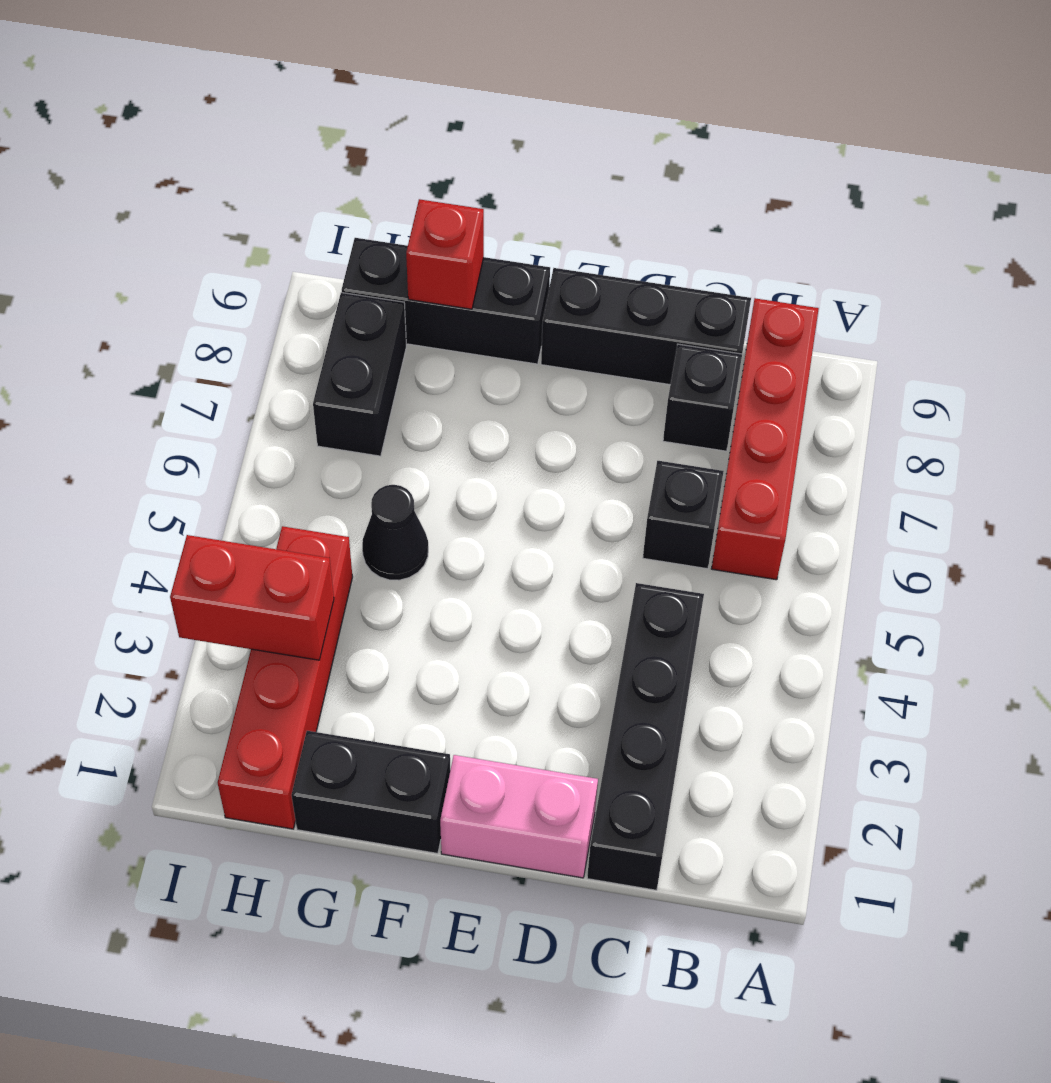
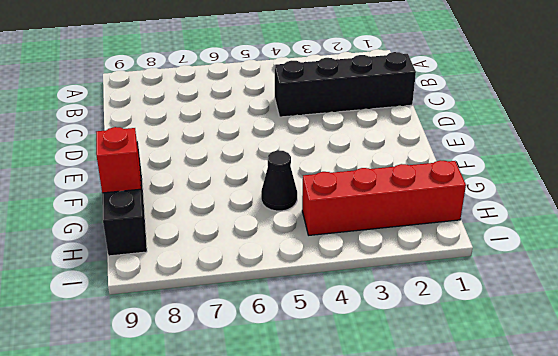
none -> red brick B6:B9 level 1
none -> black brick C6 level 1
none -> black brick C8 level 1

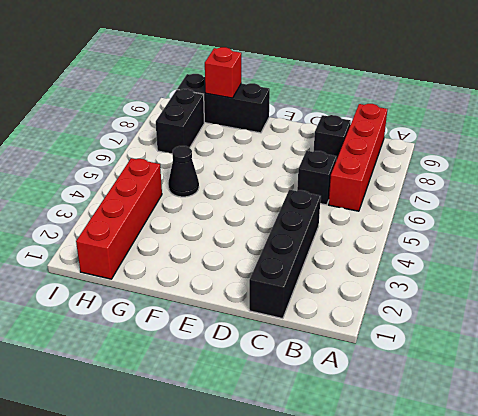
none -> black brick C9:E9 level 1
none -> pink brick D1:E1 level 1
none -> black brick F1:G1 level 1

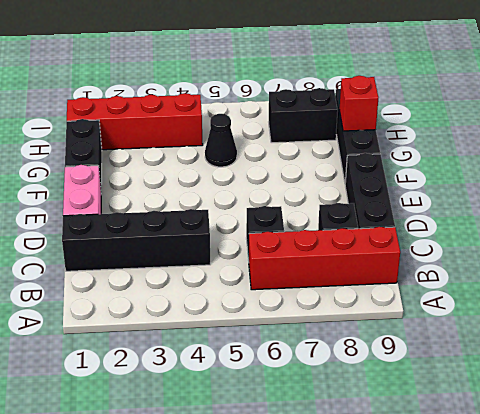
none -> red brick H3:I3 level 2

